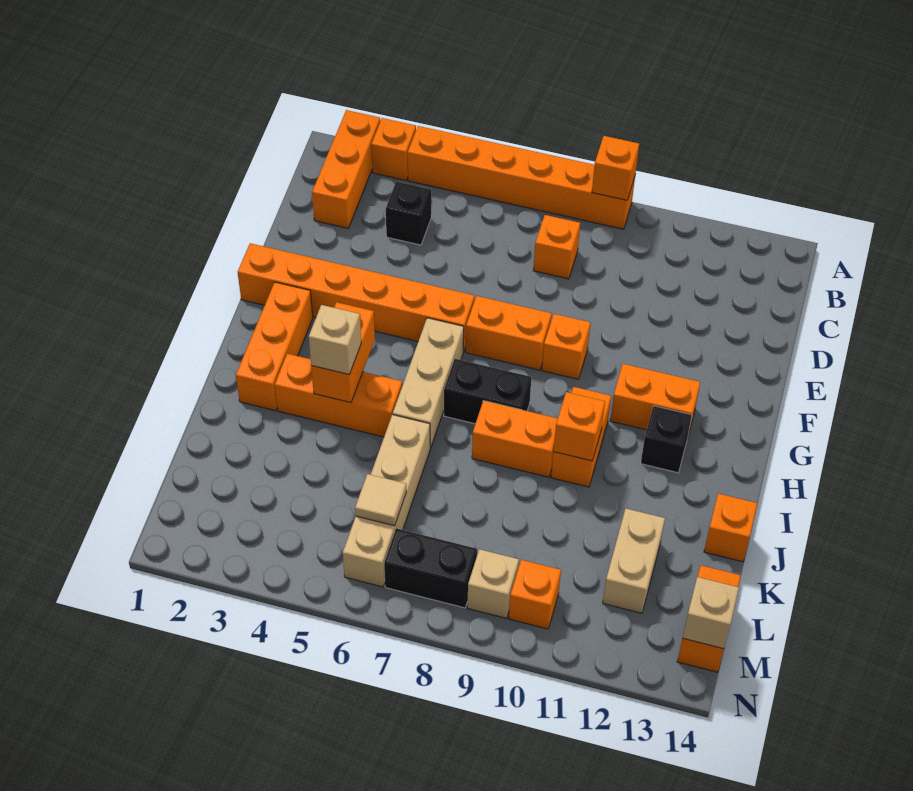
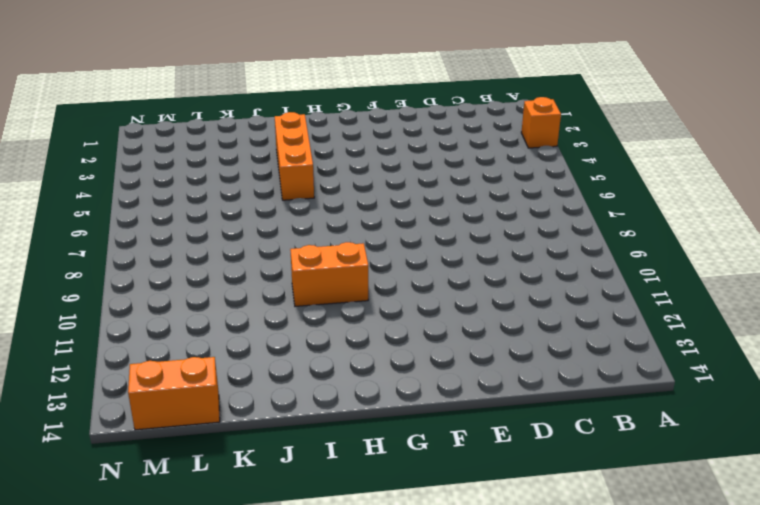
none -> orange brick A2:C2 level 1
none -> orange brick A4:A9 level 1
none -> black brick C4 level 1

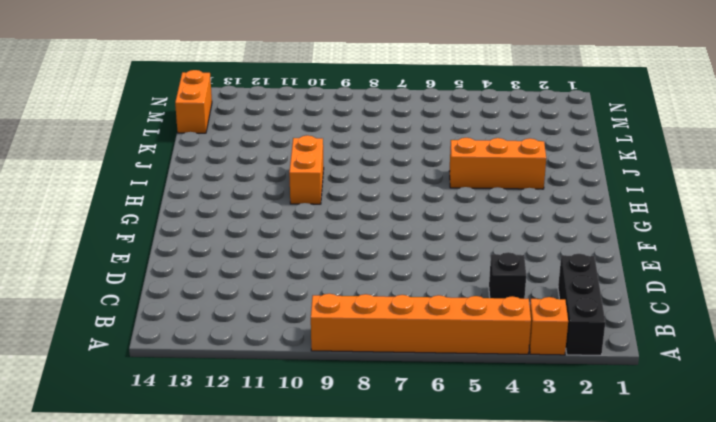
black brick A2:C2 level 1 -> orange brick A2:C2 level 1
none -> orange brick C8 level 1
none -> orange brick F1:F6 level 1
none -> orange brick F7:F8 level 1

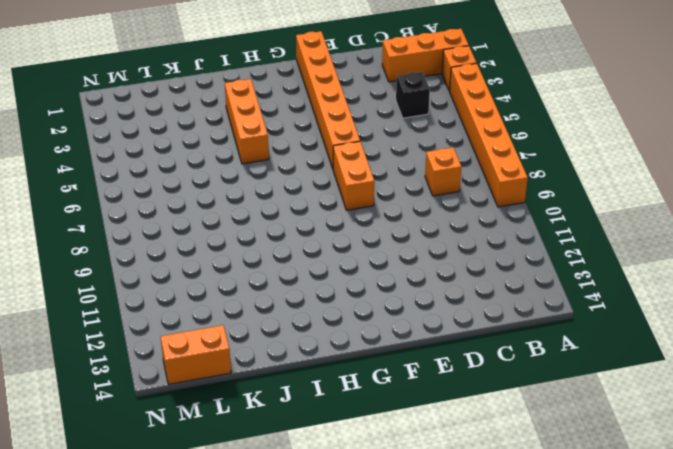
none -> orange brick F9 level 1
none -> orange brick G2:I2 level 1
none -> tan brick G6:I6 level 1

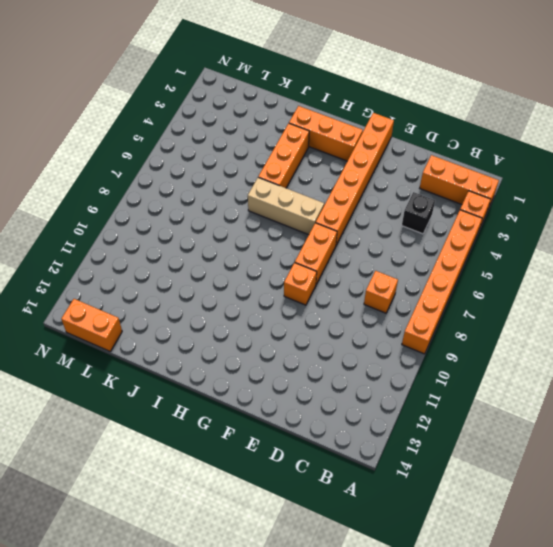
none -> orange brick G11:G12 level 1
none -> black brick H7:H8 level 1
none -> orange brick H10:I10 level 1

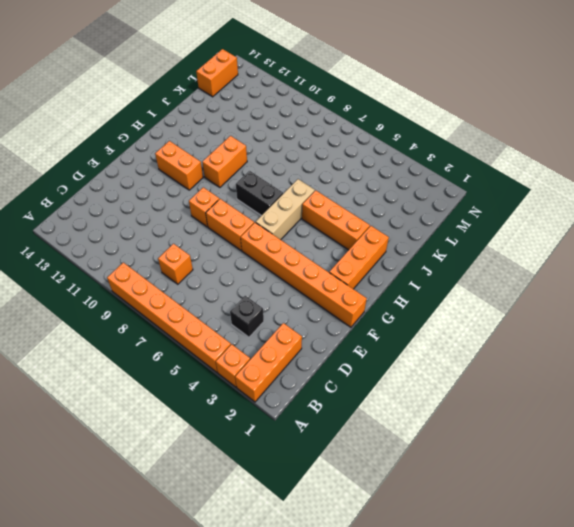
none -> black brick H12 level 1
none -> orange brick I8:I9 level 1
none -> tan brick J6:M6 level 1

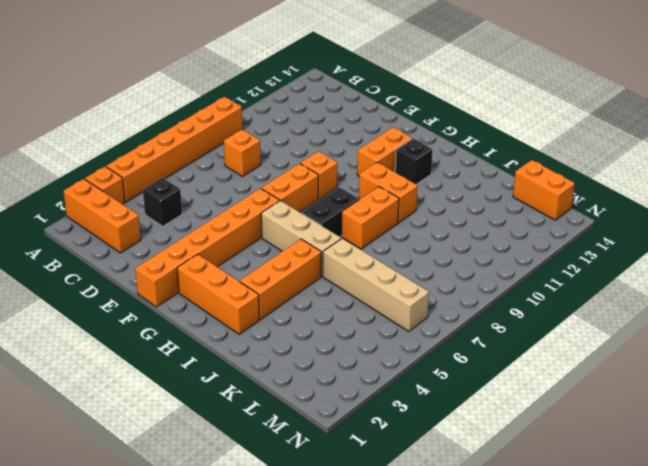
none -> orange brick J14 level 1
none -> tan brick K12:L12 level 1
none -> black brick M7:M8 level 1

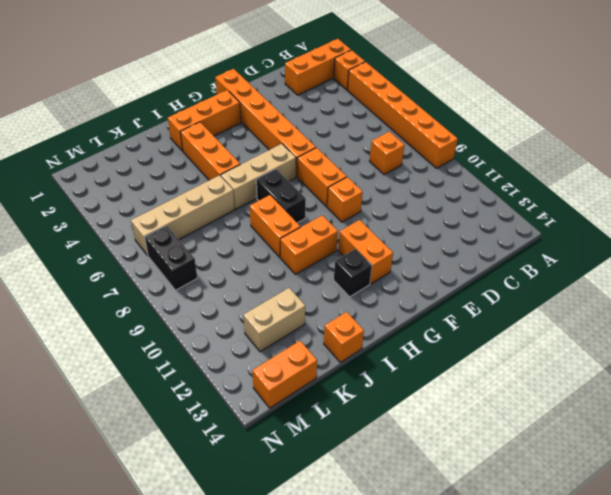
none -> black brick C4 level 1
none -> tan brick M9 level 1
none -> orange brick M10 level 1

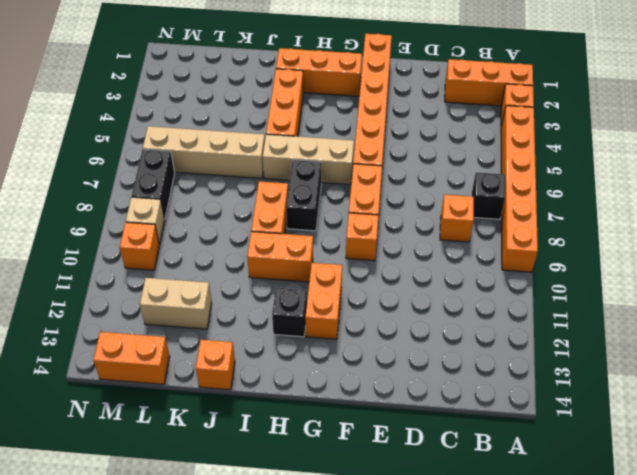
black brick B7 level 1 -> black brick C4 level 1
none -> orange brick A9 level 2
none -> orange brick H4:I4 level 2
none -> orange brick I10 level 2

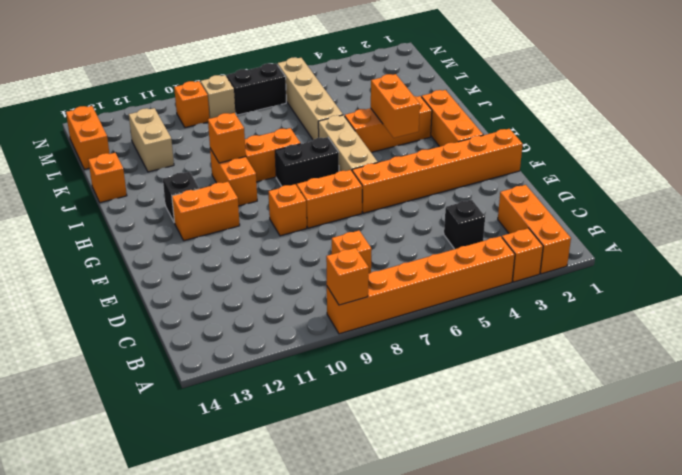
none -> tan tile L6 level 2
none -> tan brick M14 level 2
none -> tan brick I4 level 3

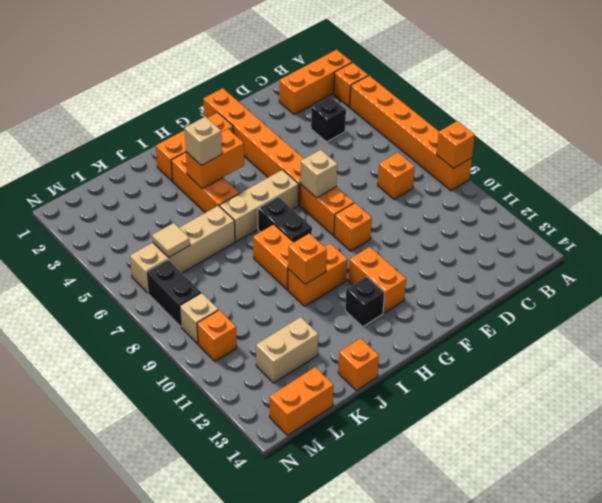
tan brick F7 level 2 -> tan brick M14 level 2

